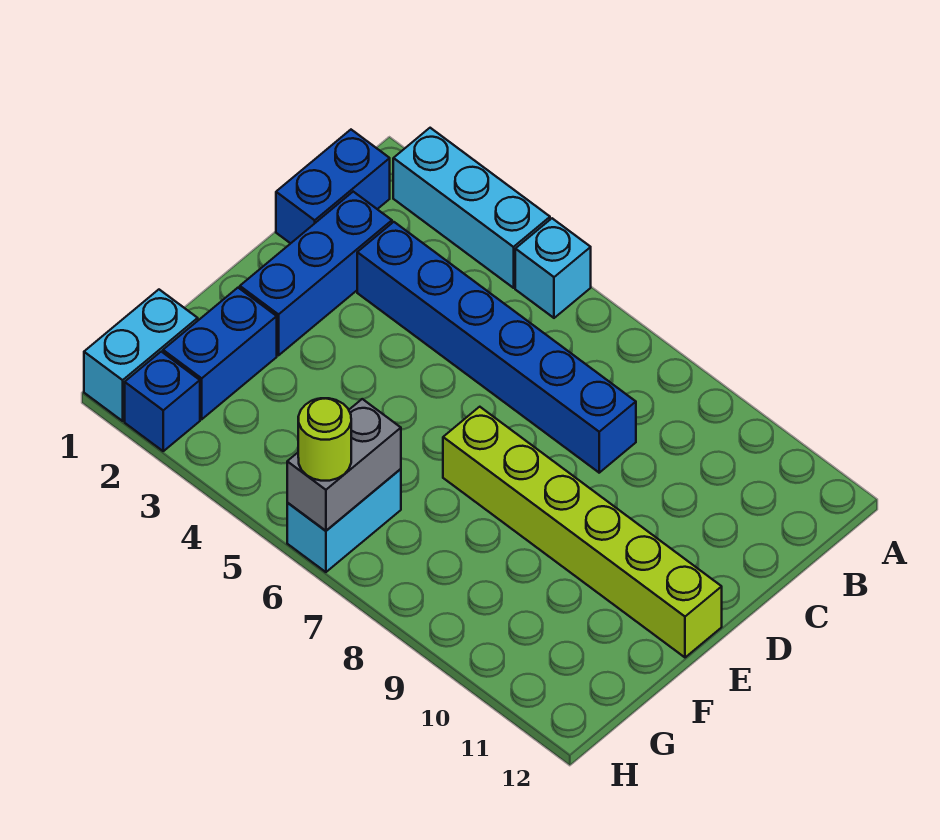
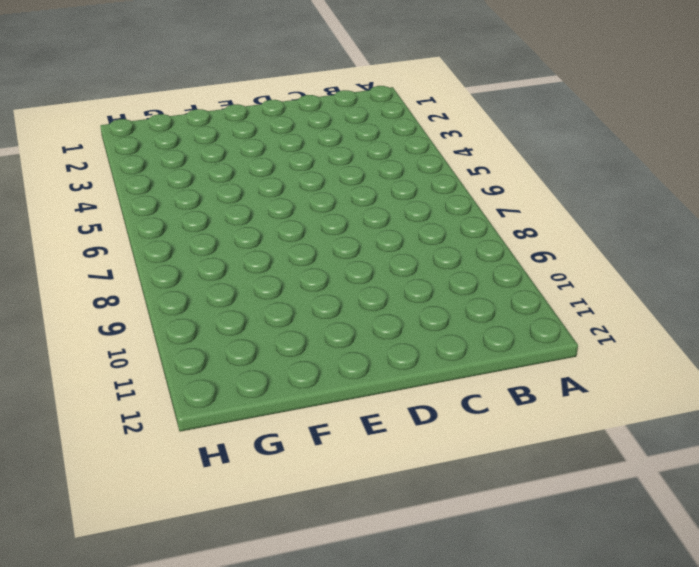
none -> cyan brick A2:A4 level 1
none -> cyan brick A5 level 1
none -> blue brick B1:C1 level 1

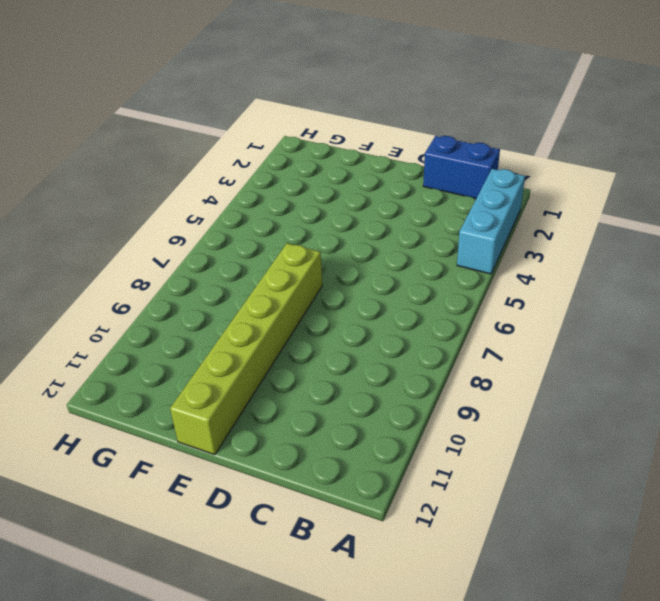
none -> cyan brick A5 level 1
none -> blue brick C2:E2 level 1
none -> blue brick C3:C8 level 1

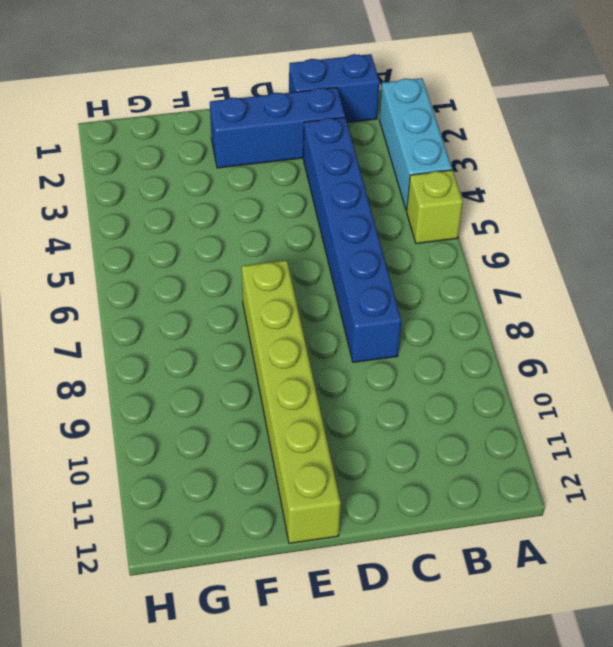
lime brick A5 level 1 -> cyan brick A5 level 1
none -> blue brick F2:G2 level 1
none -> cyan brick G1:H1 level 1
none -> cyan brick G6:H6 level 1

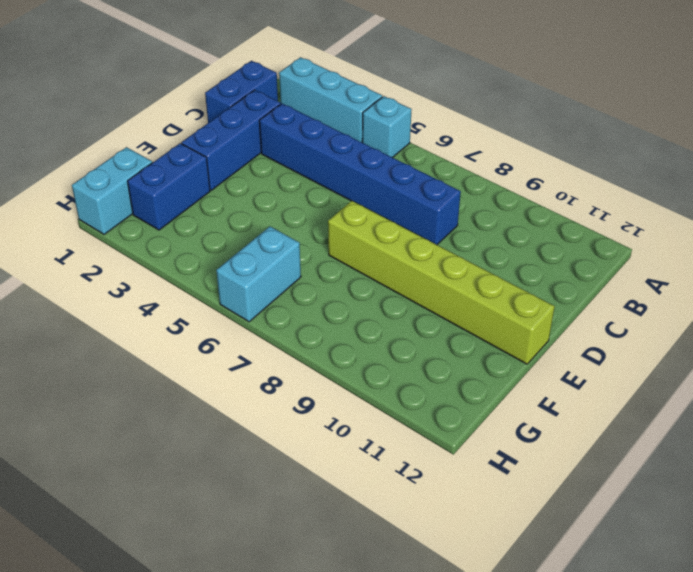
none -> blue brick H2 level 1
none -> grey brick G6:H6 level 2
none -> lime round brick H6 level 3

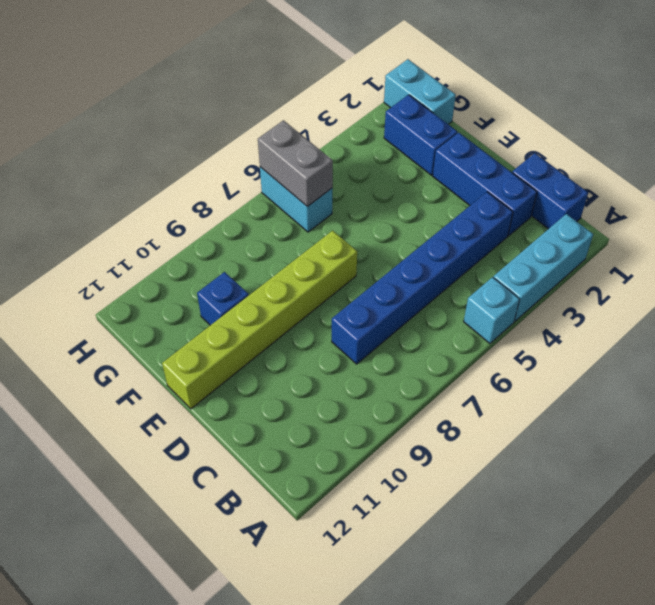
blue brick F10 level 1 -> blue brick H2 level 1
none -> lime round brick H6 level 3

